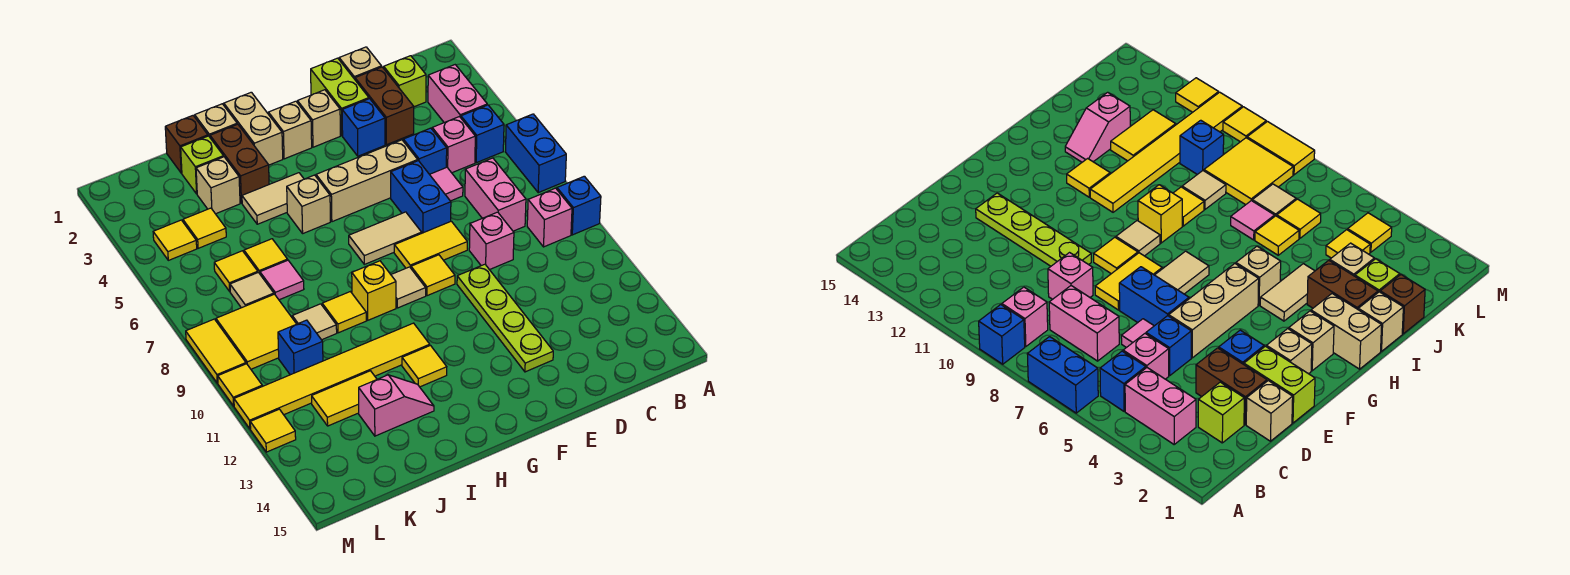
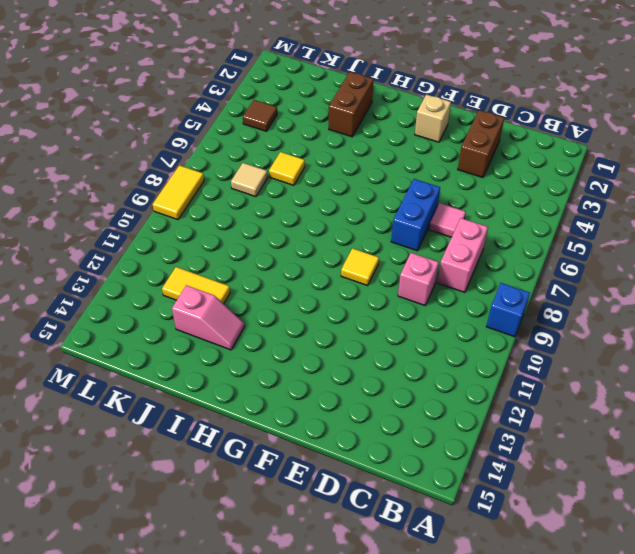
brown tile L4 level 1 -> yellow tile L4 level 1
none -> blue brick A6:A7 level 1
none -> pink brick B3:B4 level 1
none -> blue brick B5 level 1
none -> pink brick B9 level 1

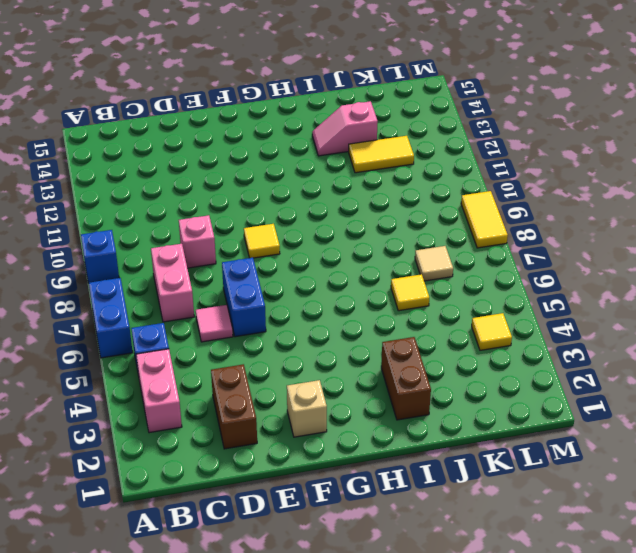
none -> pink brick B9 level 1
none -> lime brick C2 level 1
none -> pink brick C5 level 1
none -> tan brick D1 level 1

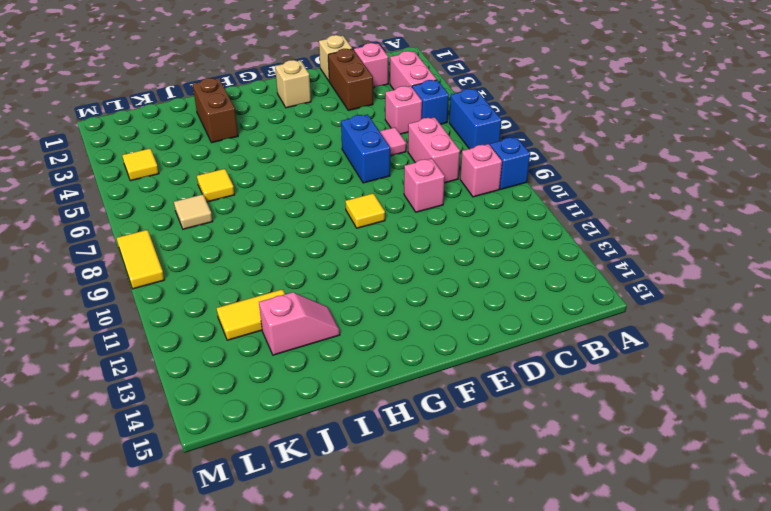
pink brick C2 level 1 -> lime brick C2 level 1
none -> blue brick D5 level 1
none -> lime brick E1:E2 level 1
none -> blue brick E3 level 1
none -> tan brick E5:G5 level 1

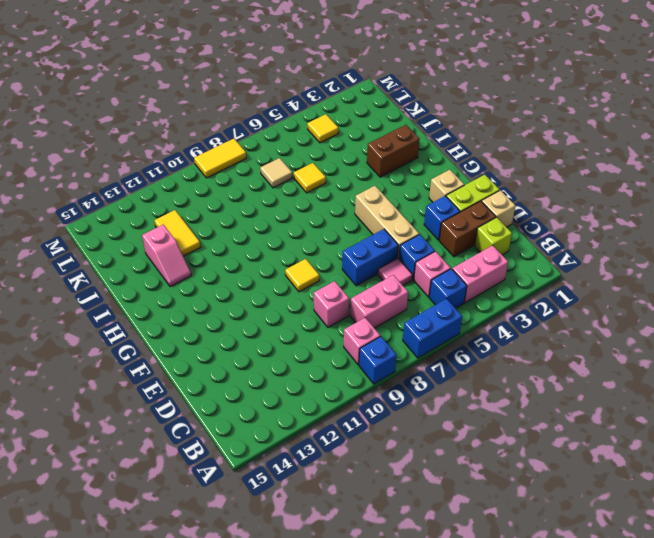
none -> yellow tile E8:F8 level 1
none -> lime plate E10:E13 level 1
none -> tan tile F7:G7 level 1
none -> tan brick G2 level 1

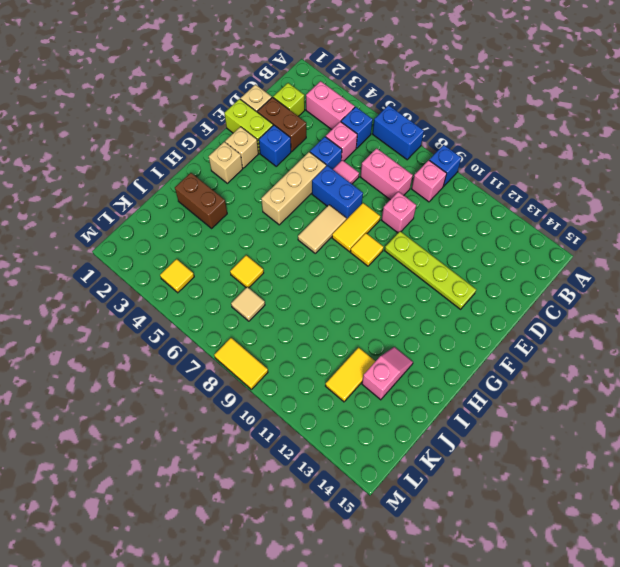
none -> tan tile G9 level 1
none -> tan brick H1:H2 level 1
none -> tan tile H4:I4 level 1
none -> tan brick H5 level 1

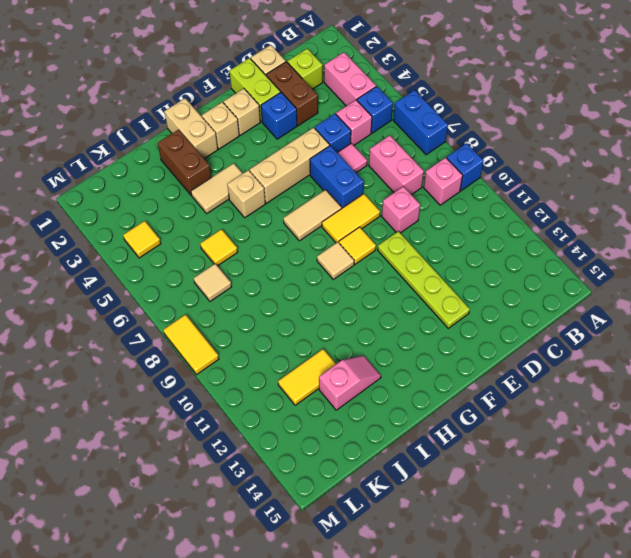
none -> yellow brick H9 level 1
none -> yellow tile H11:M11 level 1
none -> yellow tile H12 level 1
none -> tan brick I1 level 1

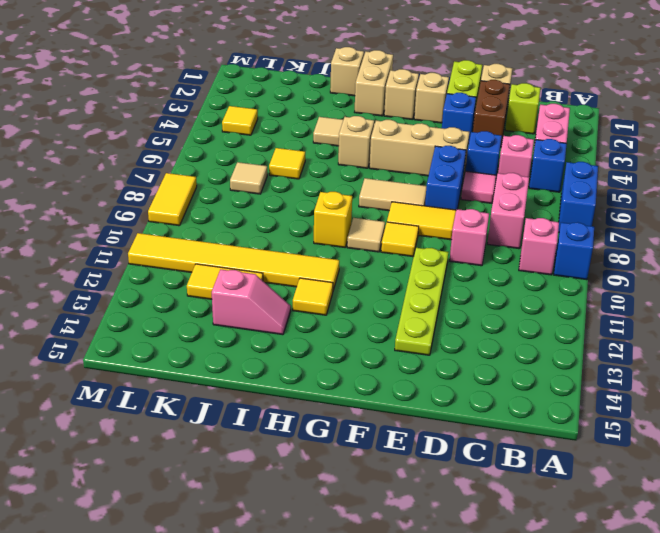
none -> brown brick I2:I3 level 1
none -> yellow tile I9 level 1
none -> brown brick J1 level 1
none -> lime brick J2 level 1

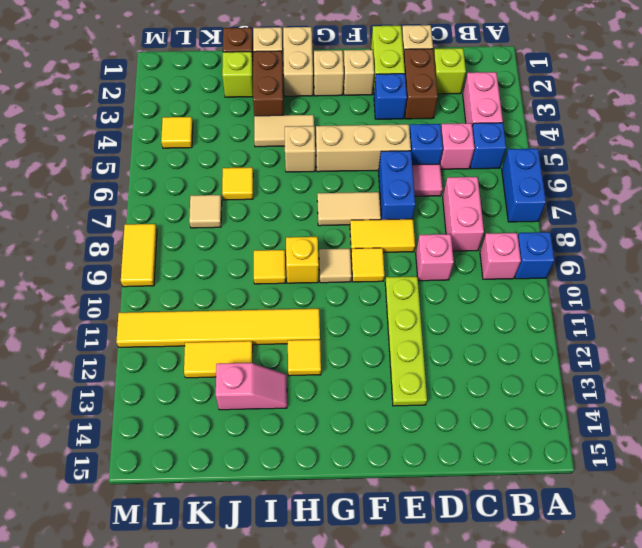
none -> tan brick J3 level 1
none -> pink tile J7 level 1
none -> tan tile J9 level 1
none -> yellow tile K4 level 1

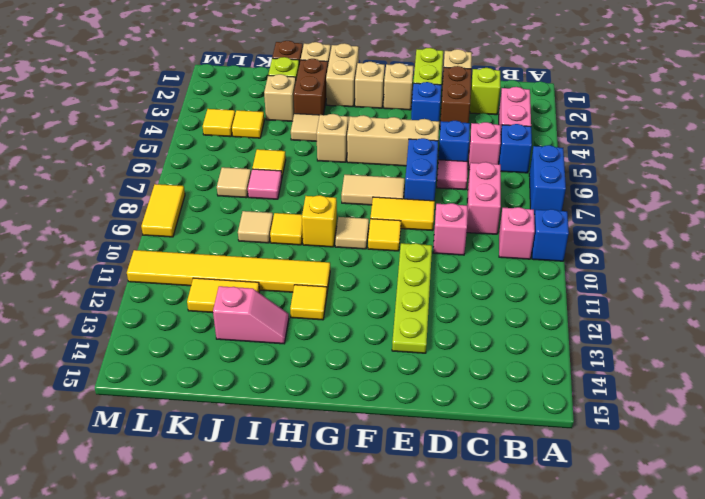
none -> yellow tile K6 level 1
none -> yellow tile K8:L9 level 1
none -> blue brick K10 level 1
none -> yellow tile M10 level 1

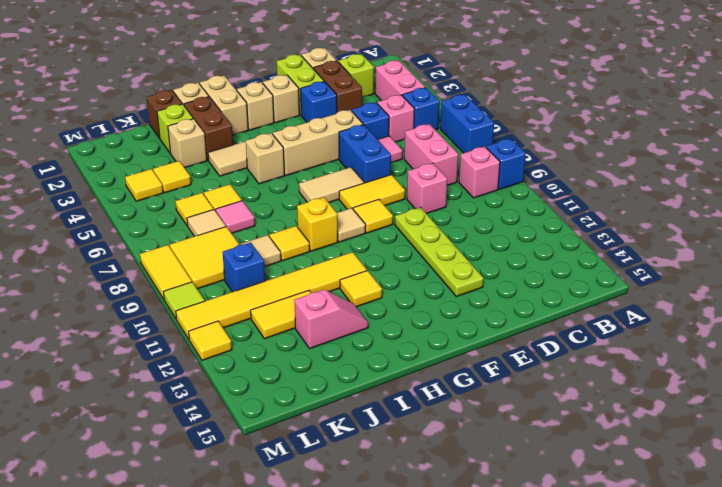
lime tile M10 level 1 -> yellow tile M10 level 1

